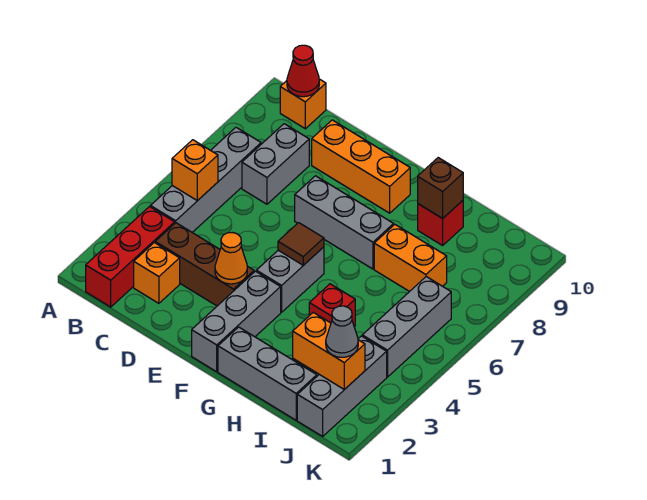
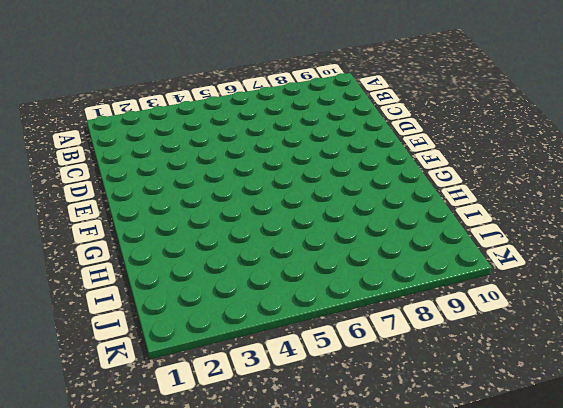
none -> red brick B1:B3 level 1
none -> grey brick B4:B7 level 1
none -> orange brick B10 level 1

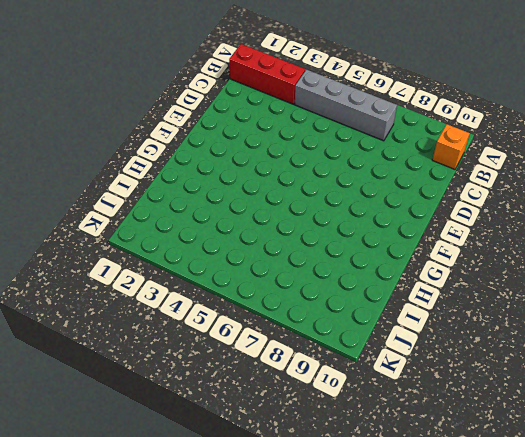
none -> orange brick C2 level 1
none -> brown brick C3:E3 level 1
none -> grey brick C7:C8 level 1

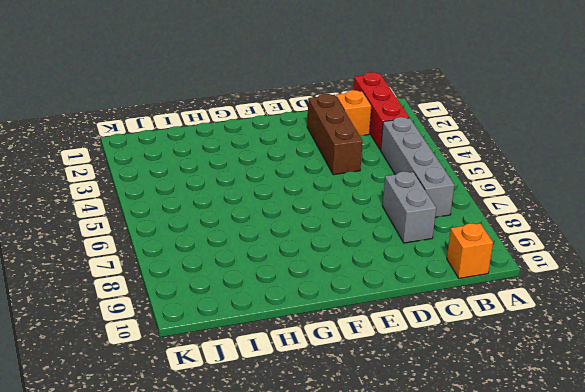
brown brick D2:D4 level 1 -> brown brick C3:E3 level 1
none -> orange brick D9:F9 level 1
none -> grey brick E7:G7 level 1
none -> grey brick F1:F3 level 1

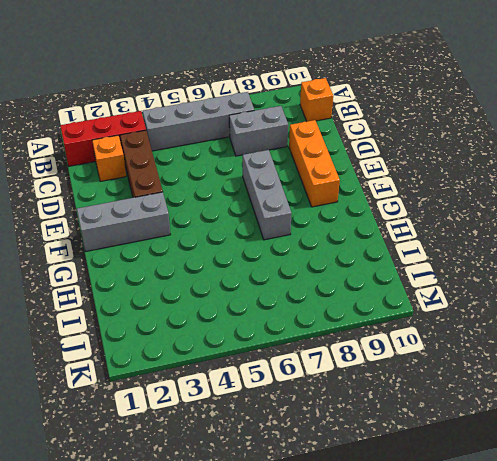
none -> grey brick F4:F5 level 1
none -> grey brick G1:I1 level 1
none -> red brick H4 level 1

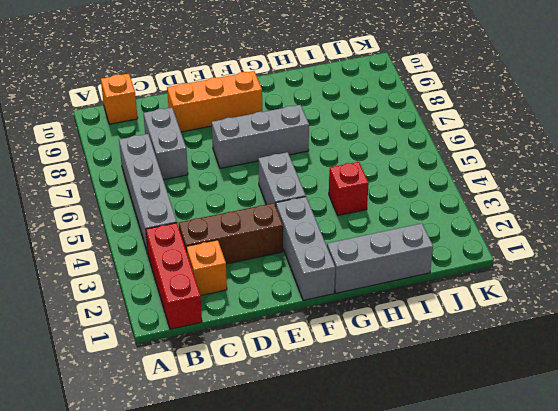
none -> orange brick H7:I7 level 1
none -> red brick H9 level 1
none -> grey brick J1:J3 level 1

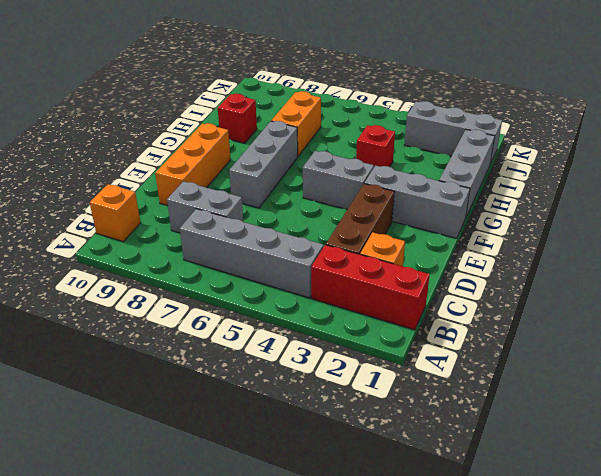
none -> grey brick J4:J6 level 1
none -> orange brick B5 level 2
none -> red cone B10 level 2

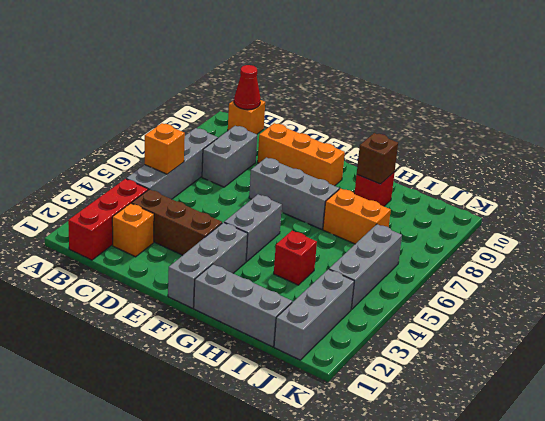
none -> orange cone E3 level 2
none -> brown tile F5 level 2
none -> orange brick I2:J2 level 2

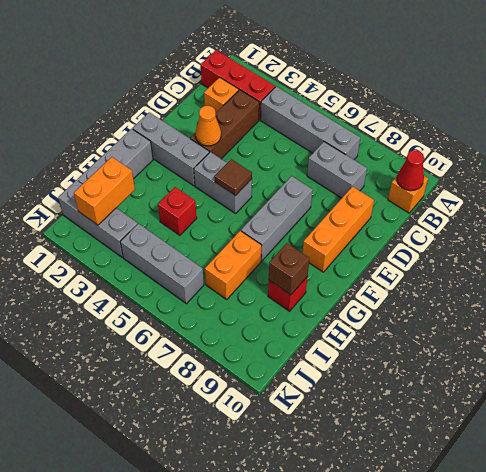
none -> orange brick B5 level 2
none -> grey cone J2 level 3

